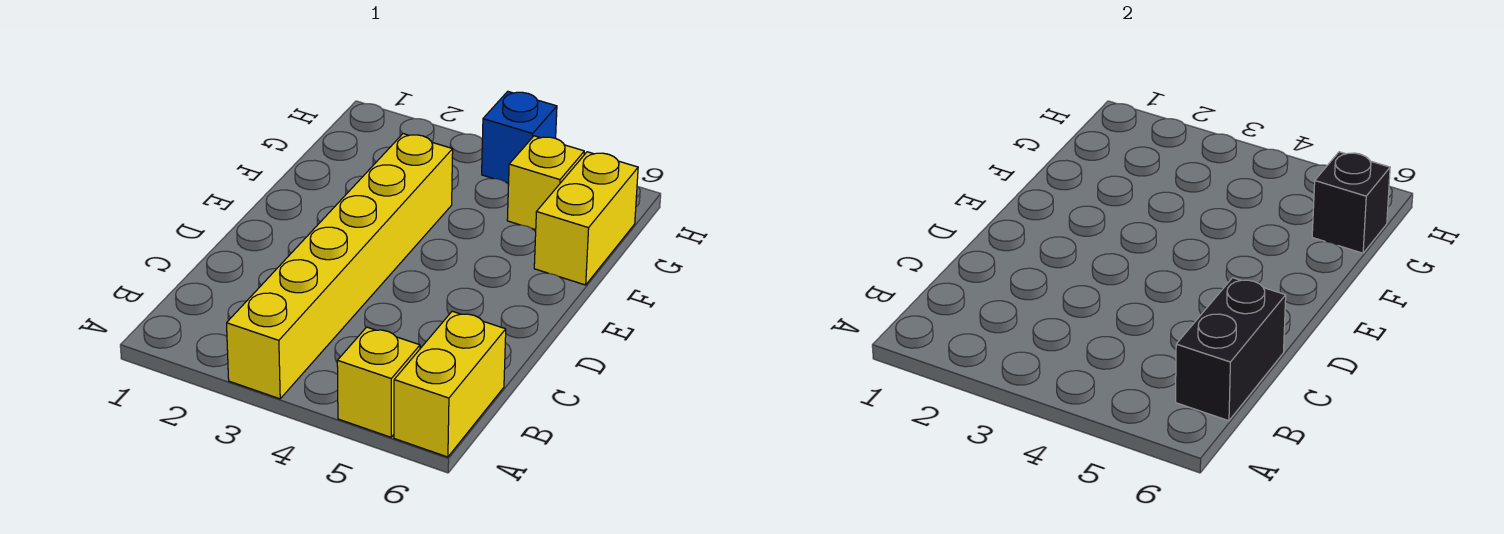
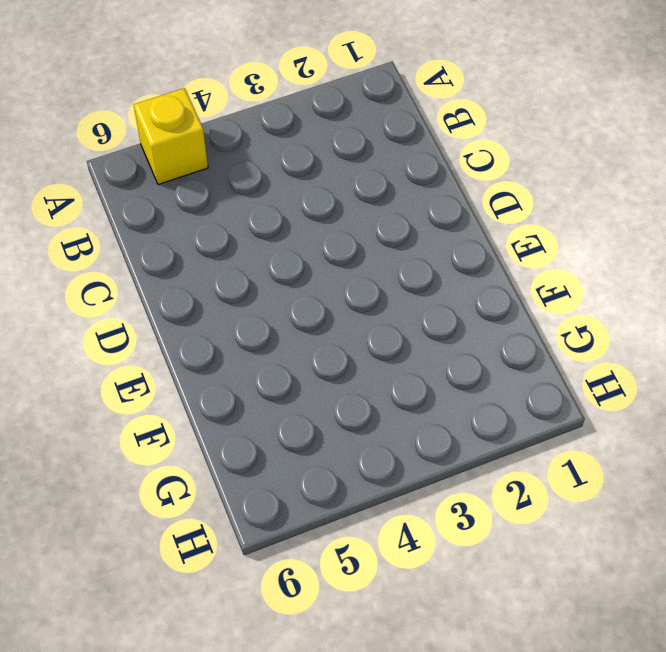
none -> yellow brick A3:F3 level 1
none -> yellow brick A6:B6 level 1

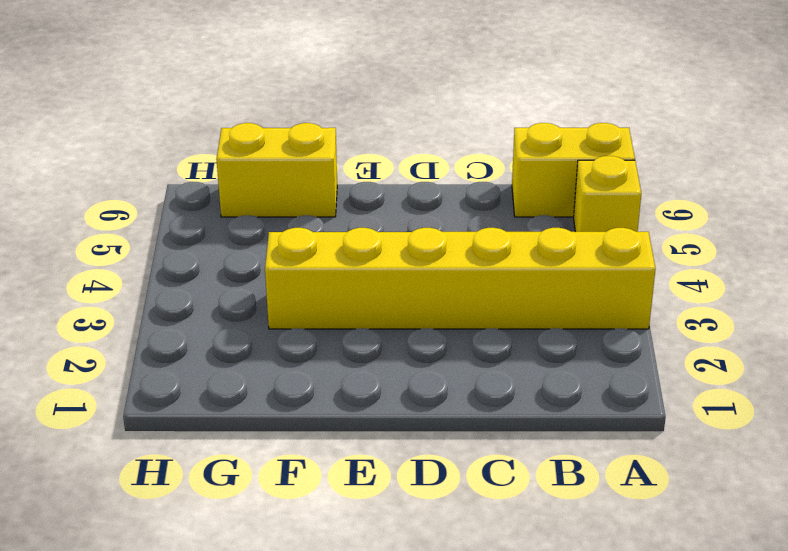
none -> yellow brick G5 level 1
none -> blue brick H4 level 1

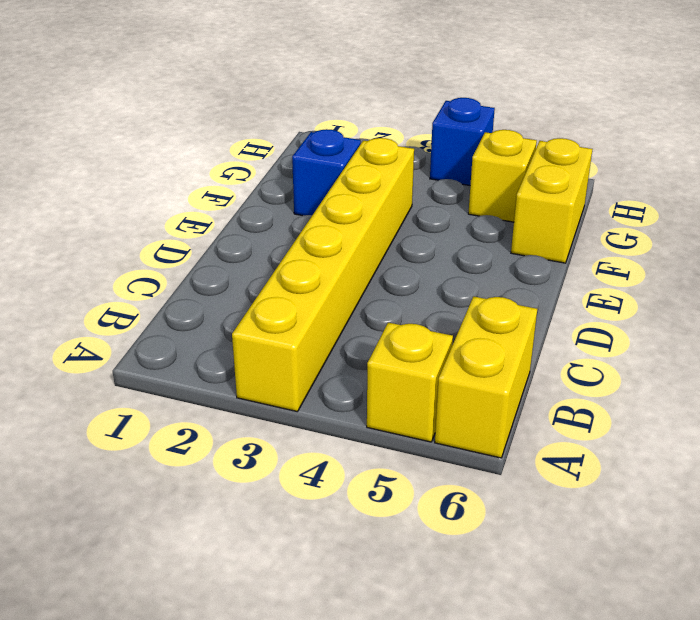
blue brick F2 level 1 -> none
none -> black brick B6:C6 level 2
none -> black brick G6 level 2

